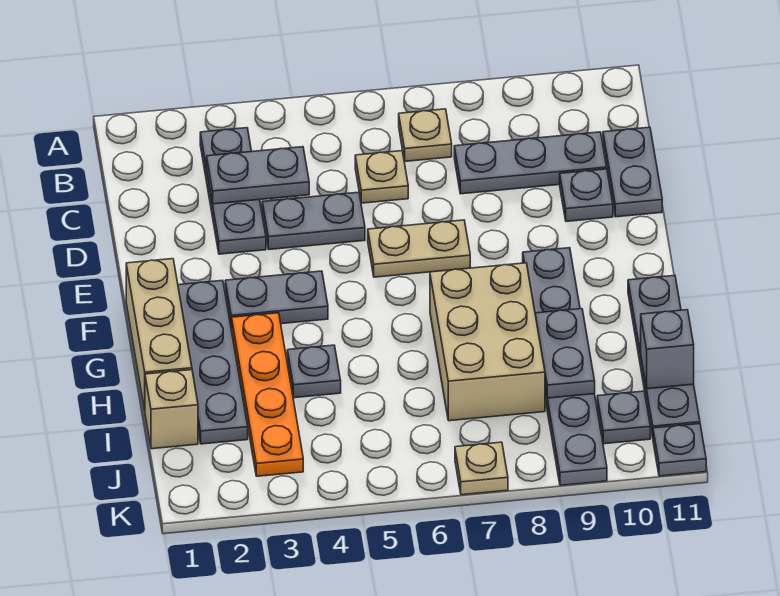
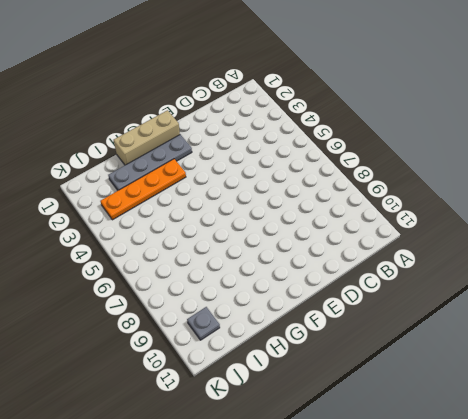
none -> grey plate B3:D3 level 1
none -> tan plate B7 level 1
none -> tan plate C6 level 1

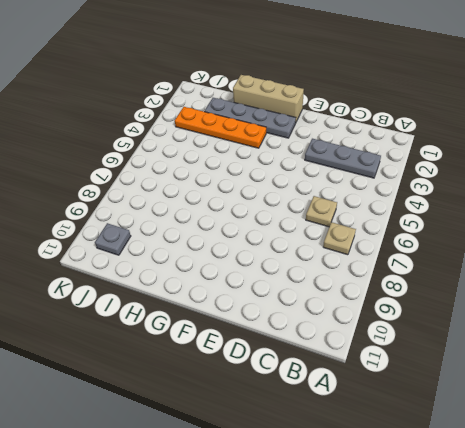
none -> grey plate C8:C10 level 1
none -> grey plate C11:D11 level 1
none -> grey plate D4:D5 level 1

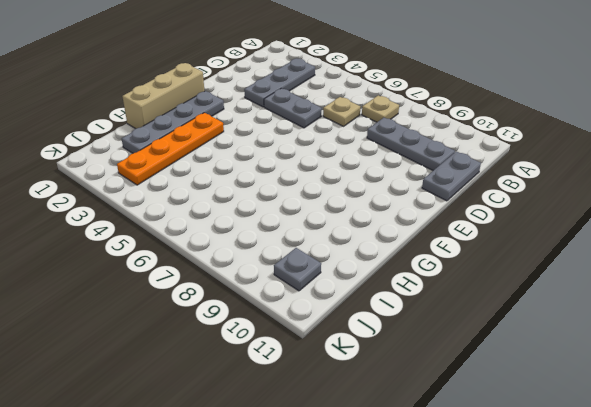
none -> grey plate D10 level 1
none -> tan plate E6:E7 level 1
none -> grey plate F3:F4 level 1

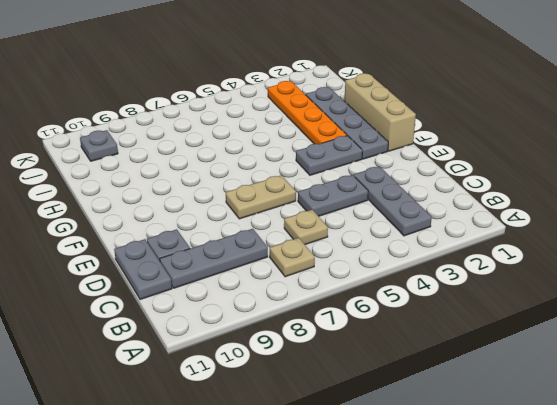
none -> grey plate F9:K9 level 1
none -> tan brick G7:I8 level 1
none -> grey plate G11:J11 level 1

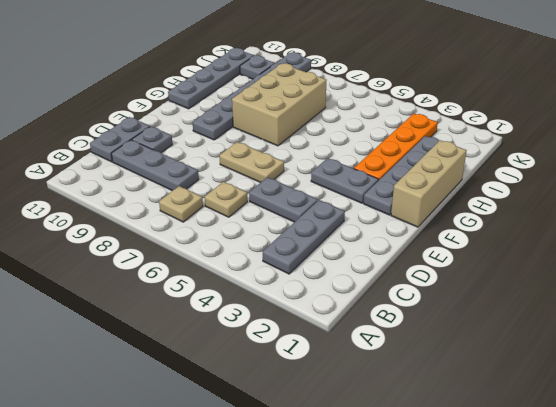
none -> grey plate H4 level 1
none -> tan brick I1 level 1
none -> tan plate K7 level 1

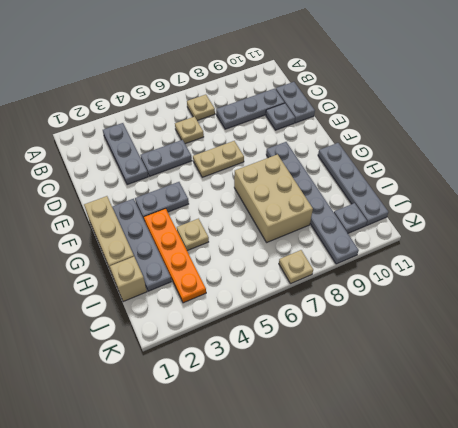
tan plate H4 level 1 -> grey plate H4 level 1
none -> grey plate K11 level 1
none -> grey plate C3:C4 level 2
none -> grey plate H9:I9 level 2

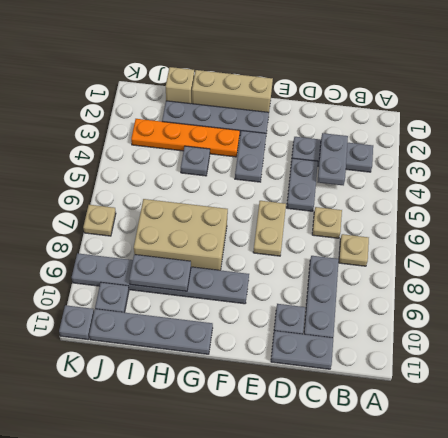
none -> grey brick I11 level 2

